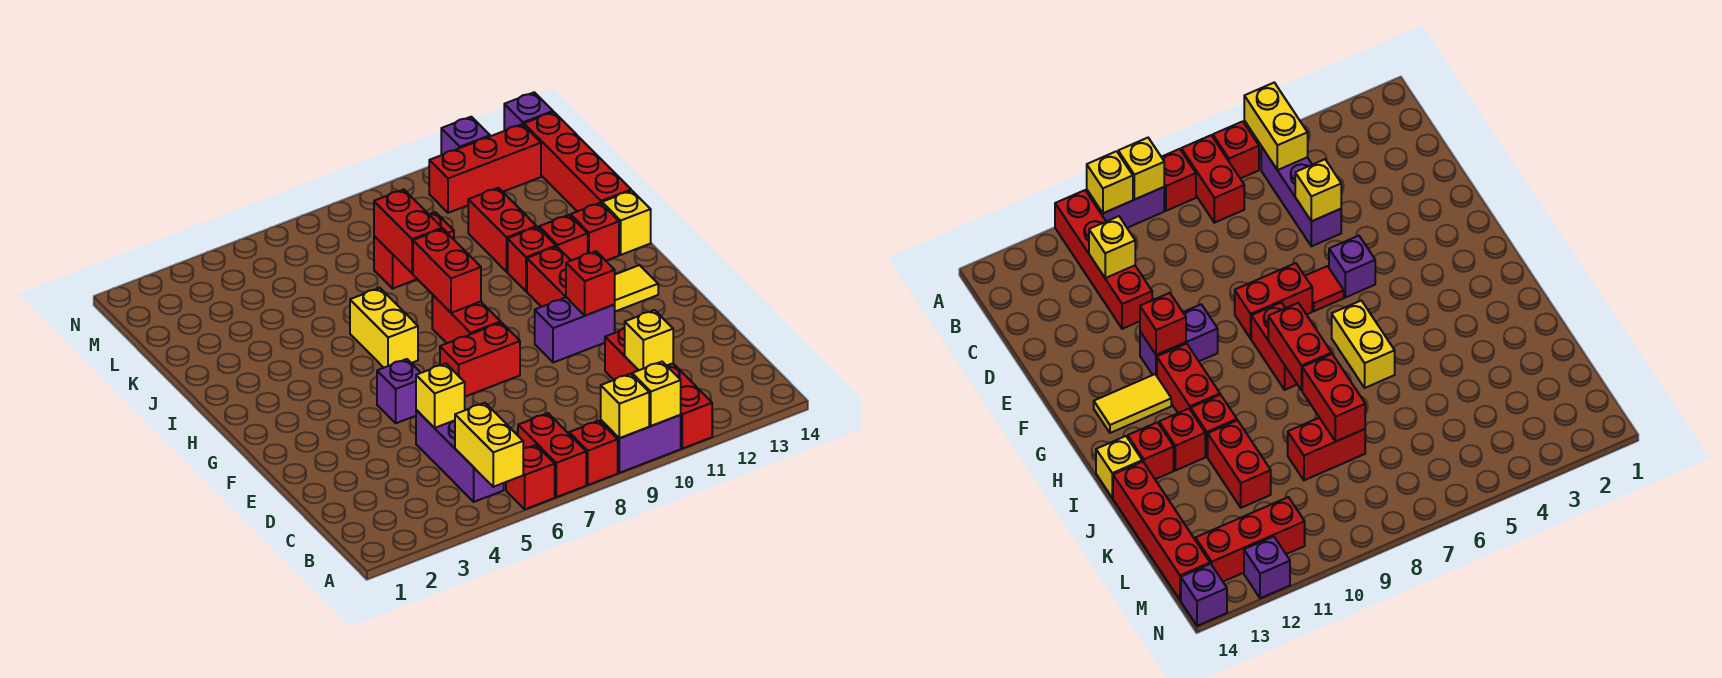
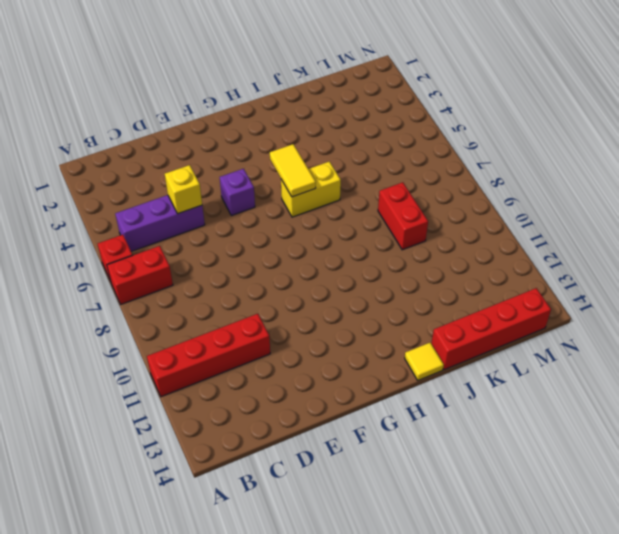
yellow tile H5:H6 level 2 -> yellow tile G12:G13 level 1
yellow tile I14 level 1 -> yellow brick I14 level 1
none -> red brick A8 level 1
none -> purple brick A9:A10 level 1
none -> red tile F6 level 1
none -> red brick F7:F8 level 1

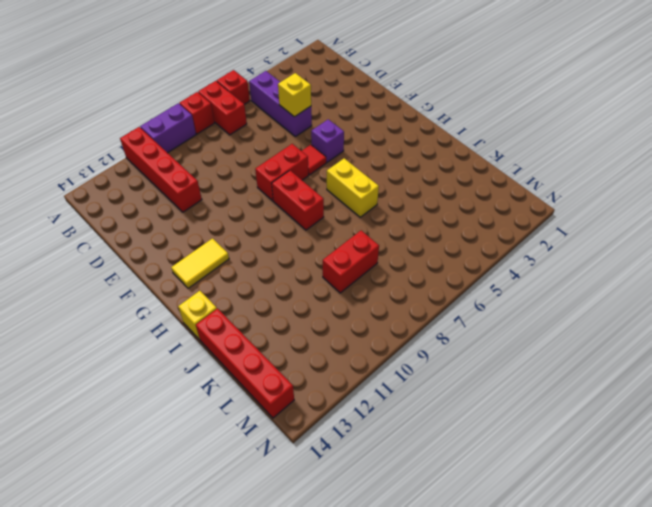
none -> purple brick F10:F11 level 1
none -> red brick G11:H11 level 1
none -> red brick I11 level 1
none -> red brick I12 level 1

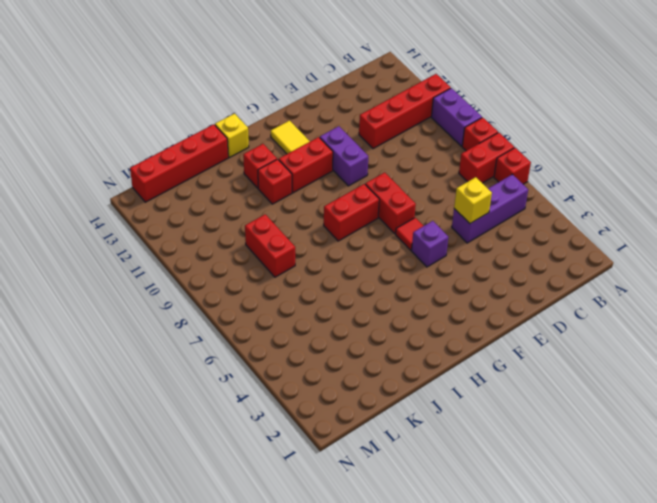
none -> yellow brick H6:I6 level 1
none -> red brick I13 level 1
none -> red brick J11:K11 level 1
none -> red brick M11:M13 level 1

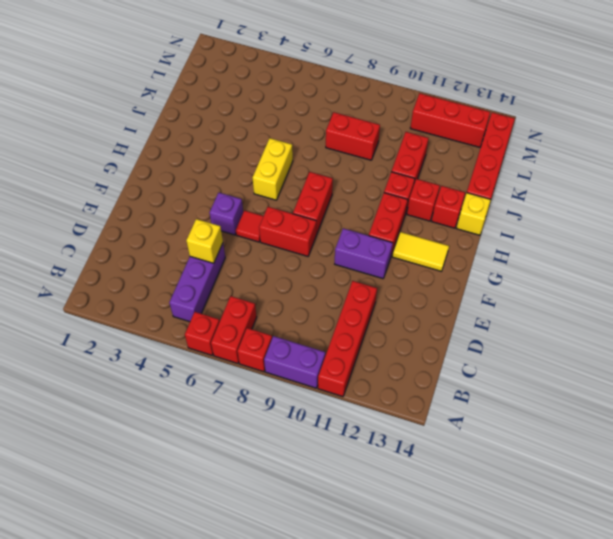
none -> purple brick N12 level 1
none -> purple brick N14 level 1
none -> yellow brick A5:B5 level 2
none -> yellow brick A9 level 2

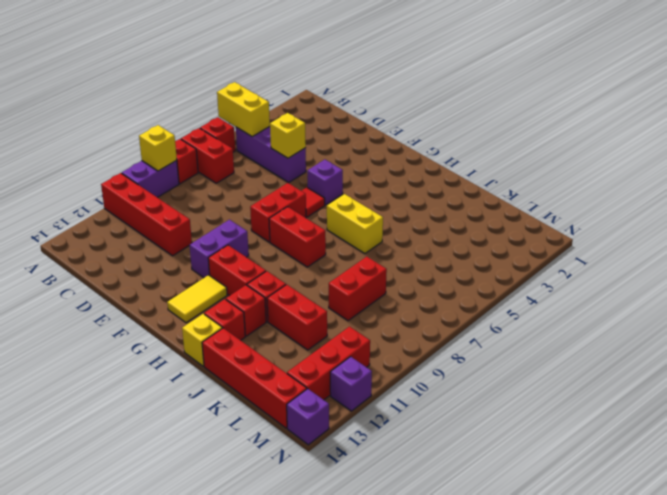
none -> yellow brick A10 level 2
none -> yellow brick C11 level 2
none -> red brick F11 level 2
none -> red brick H8:I8 level 2

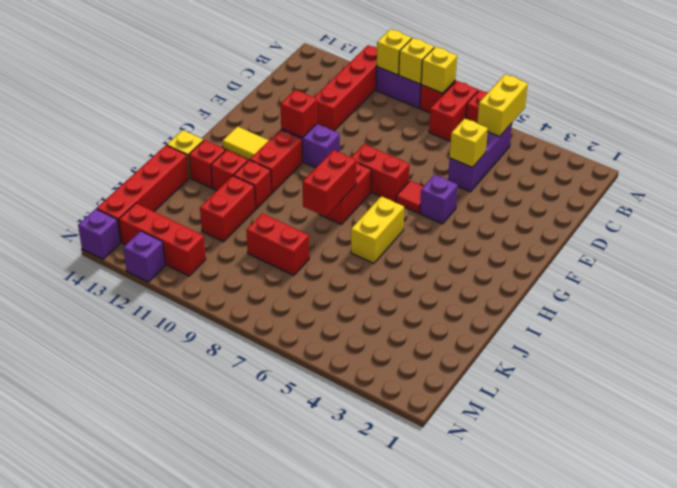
yellow brick A8 level 2 -> yellow brick C11 level 2
none -> red brick J8:K8 level 2

